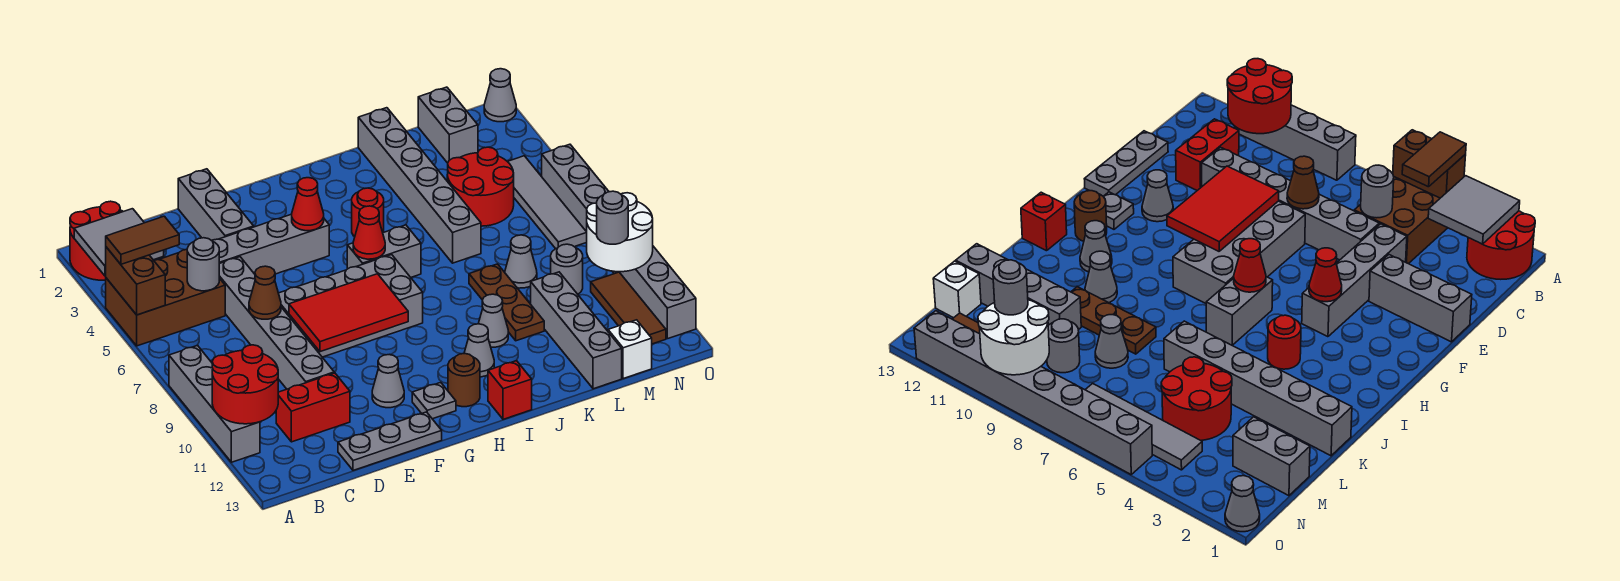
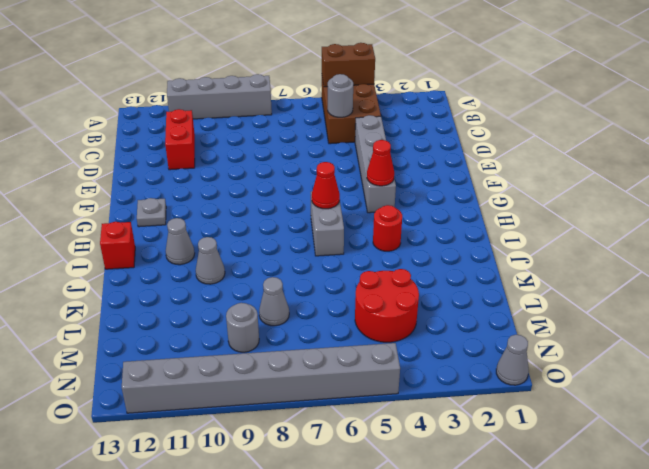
none -> red round brick A1:B2 level 1
none -> grey brick D5:D10 level 1
none -> grey plate D13:F13 level 1
none -> grey brick E1:E3 level 1

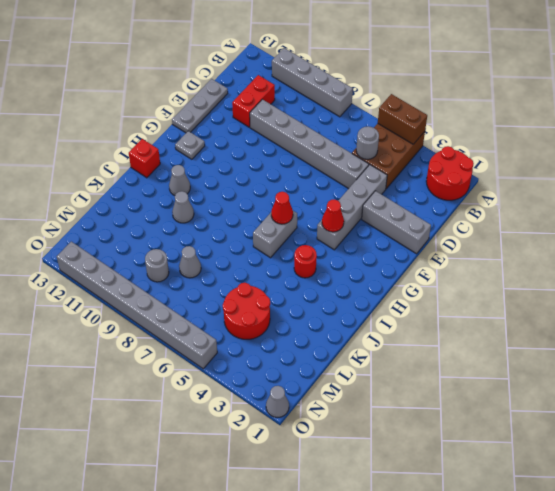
none -> grey brick E7:H8 level 1
none -> grey cone F11 level 1
none -> brown round brick H12 level 1
none -> grey brick K1:K6 level 1

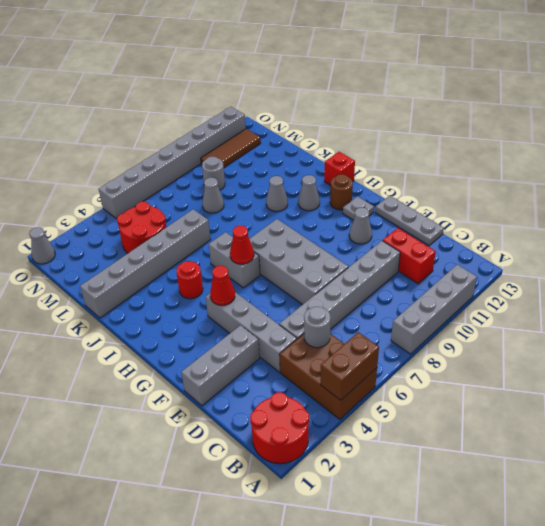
none -> brown plate K8:K10 level 1
none -> grey brick L10:L13 level 1
none -> grey brick M1:M2 level 1
none -> white brick M13 level 1

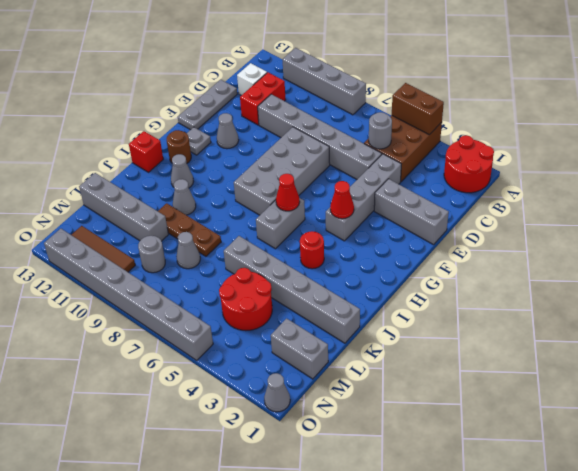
white brick C12 level 1 -> white brick M13 level 1
none -> grey tile N4:N7 level 1
none -> grey tile A2:B3 level 2
none -> red round brick A10:B11 level 2
none -> brown cone D7 level 2

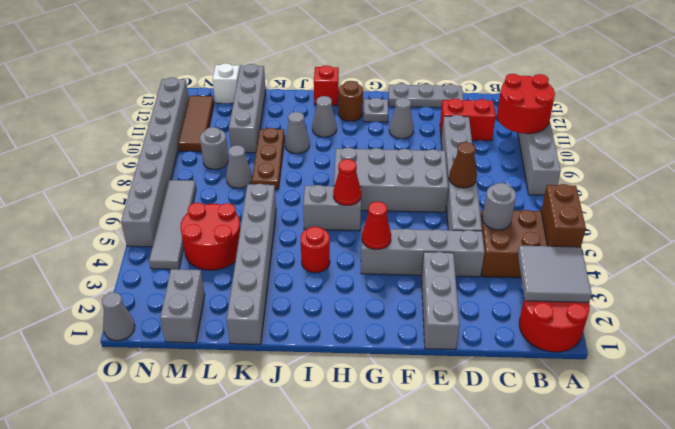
none -> red tile E8:G9 level 2
none -> white round brick N9:O10 level 2
none -> brown tile A4:B4 level 3
none -> grey round brick N10 level 3

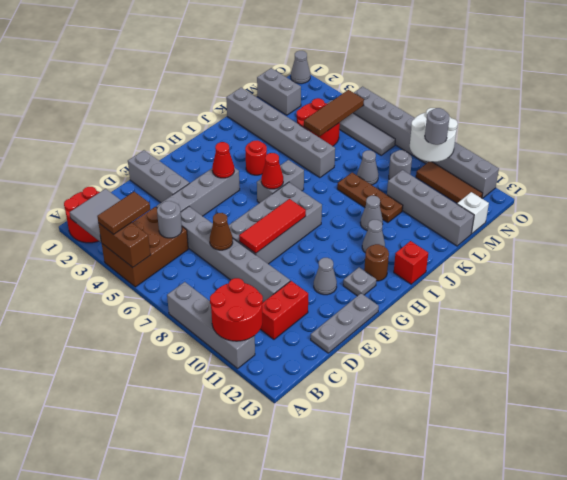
red tile E8:G8 level 2 -> red tile E8:G9 level 2
brown tile L5:N5 level 2 -> none

